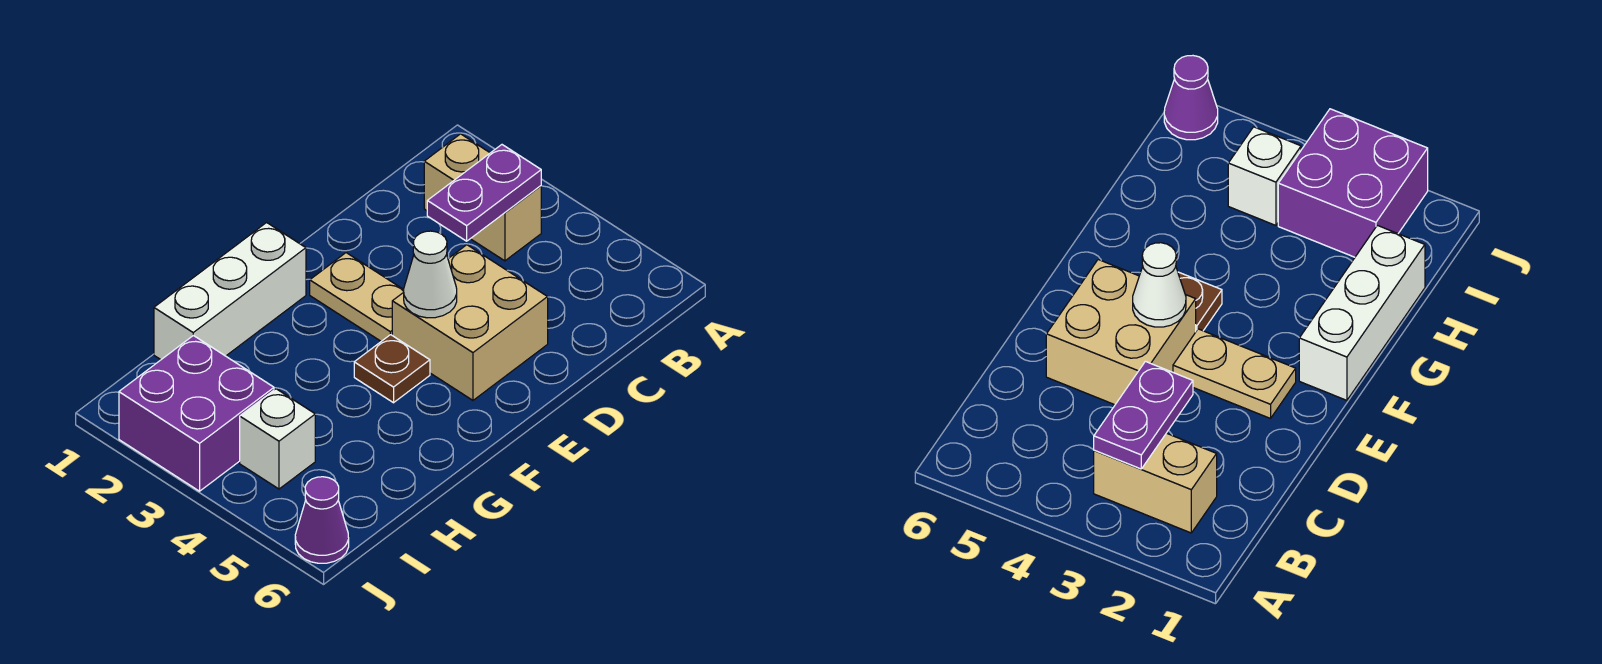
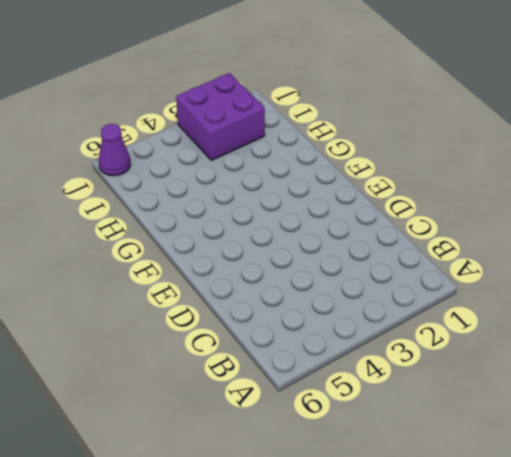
none -> tan brick B2:B3 level 1
none -> tan brick D4:E5 level 1

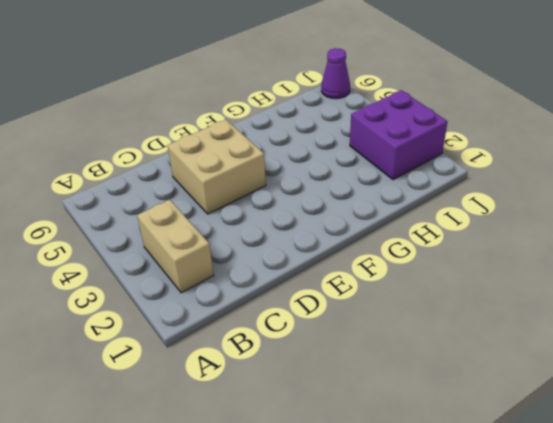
none -> tan plate E2:E3 level 1
none -> white brick F1:H1 level 1

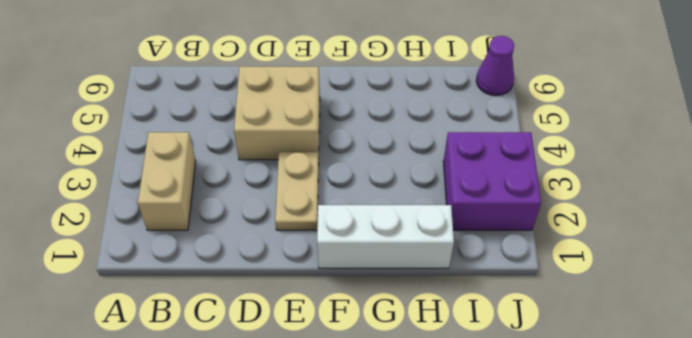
none -> brown plate F4 level 1
none -> white brick I4 level 1

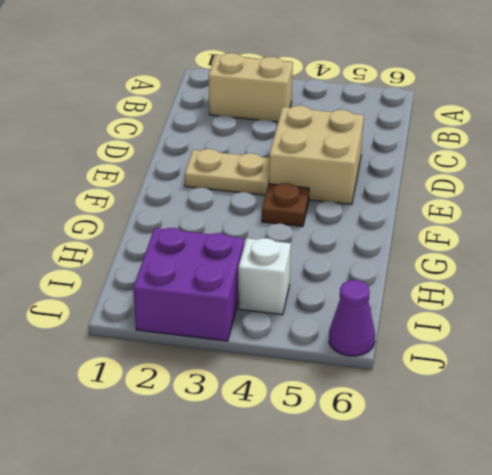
none -> white brick F1:H1 level 1
none -> purple plate B3:C3 level 2

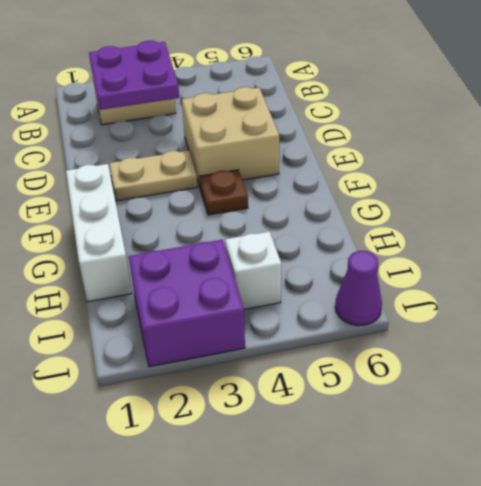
purple plate B2:C3 level 2 -> purple plate B3:C3 level 2
none -> white cone E4 level 2

